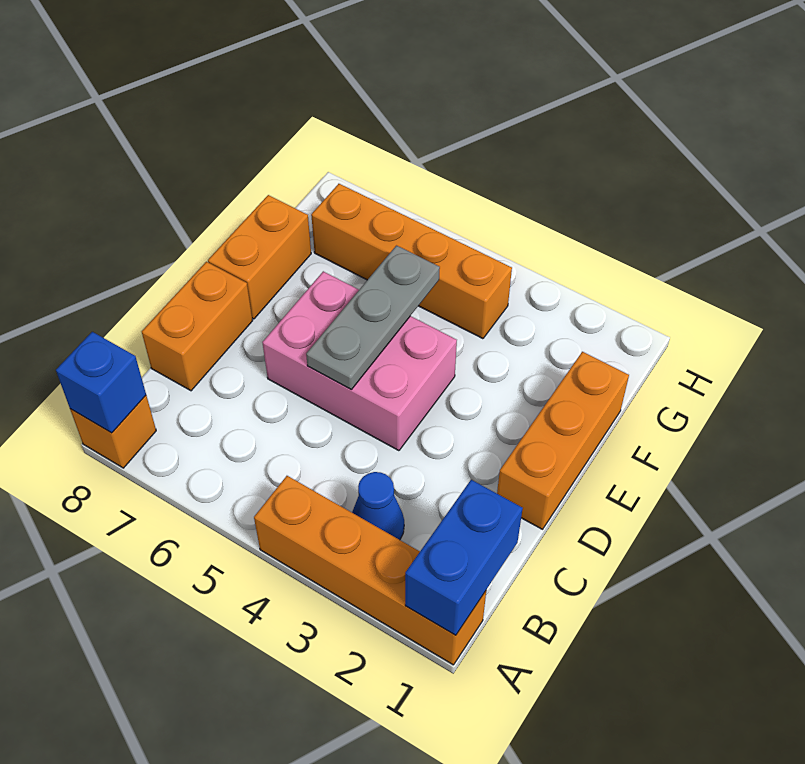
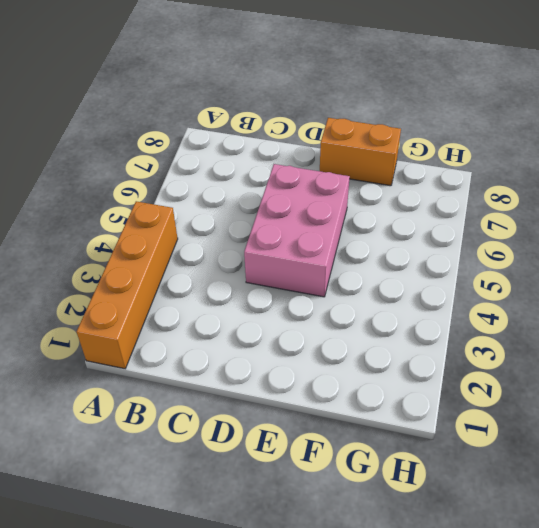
none -> orange brick A8 level 1
none -> blue cone B3 level 1

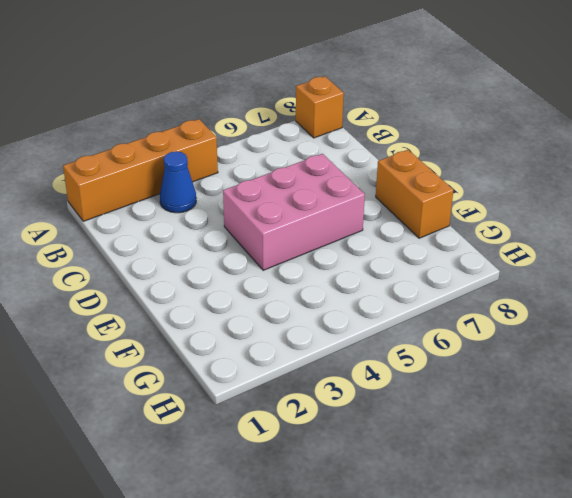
none -> orange brick C8:D8 level 1
none -> orange brick D1:F1 level 1

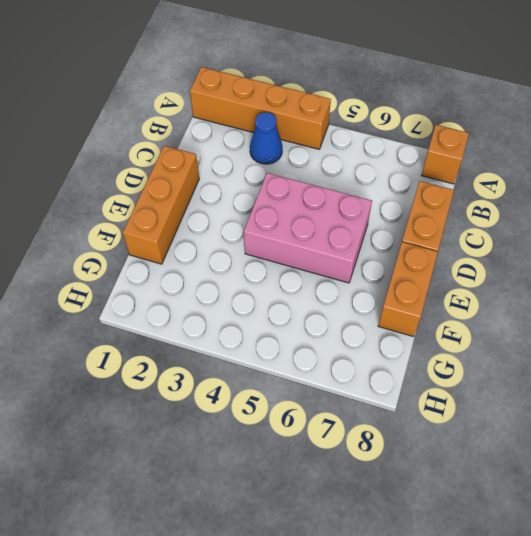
none -> orange brick G4:G7 level 1
none -> blue brick A1:B1 level 2

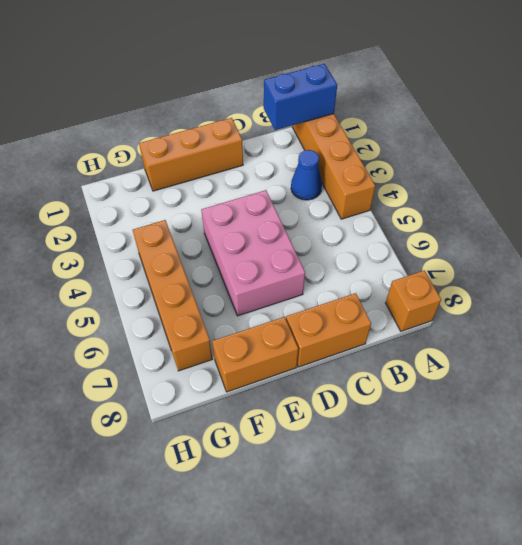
none -> blue brick A8 level 2
none -> grey plate D5:F5 level 2

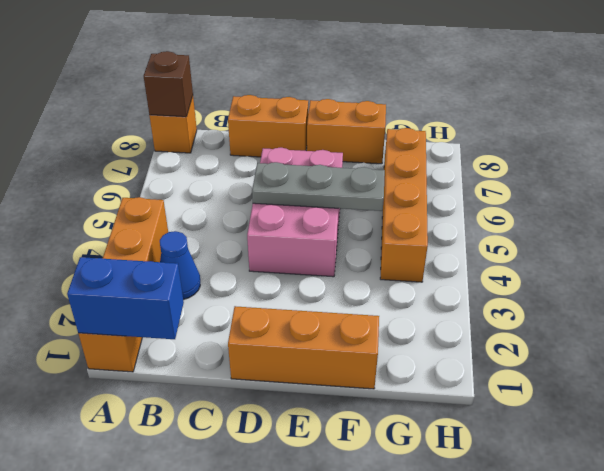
brown brick A8 level 2 -> blue brick A8 level 2

